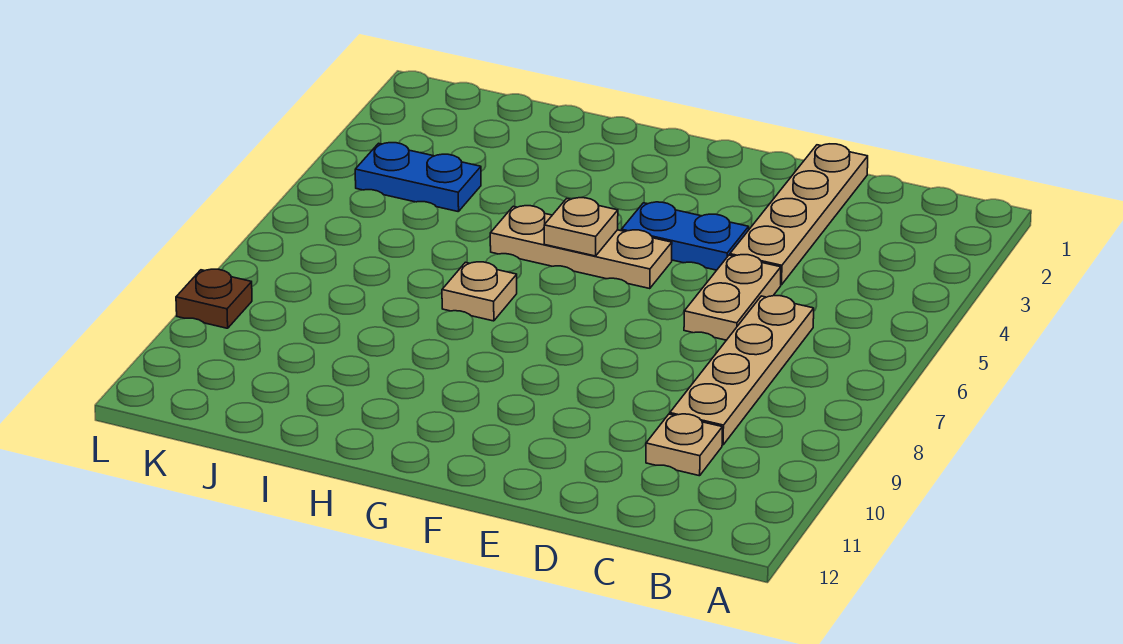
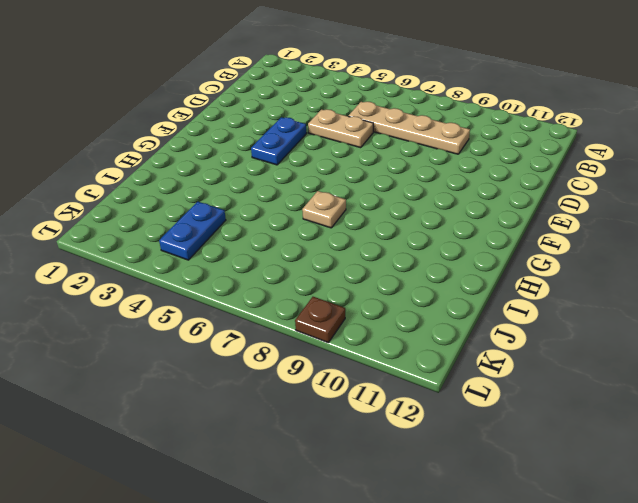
none -> tan plate C10 level 1
none -> tan plate D1:D4 level 1

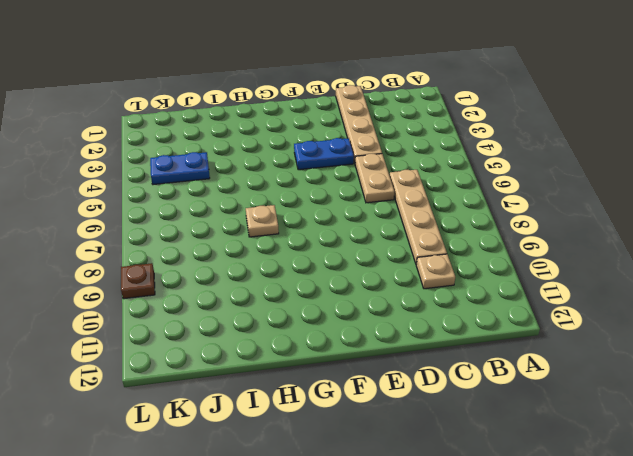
none -> tan plate F5:H5 level 1
none -> tan plate G5 level 2

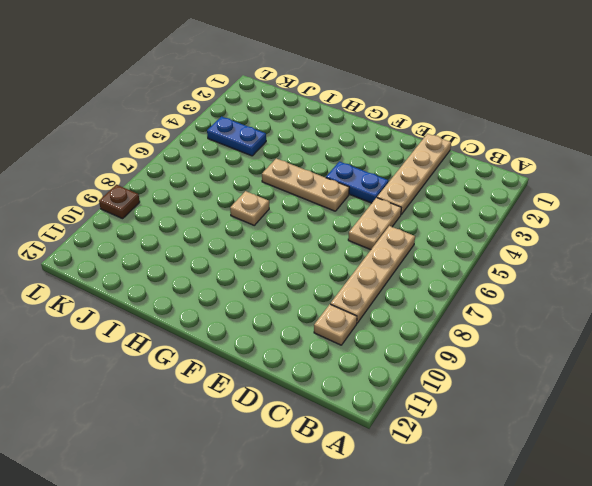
none -> tan plate G5 level 2

